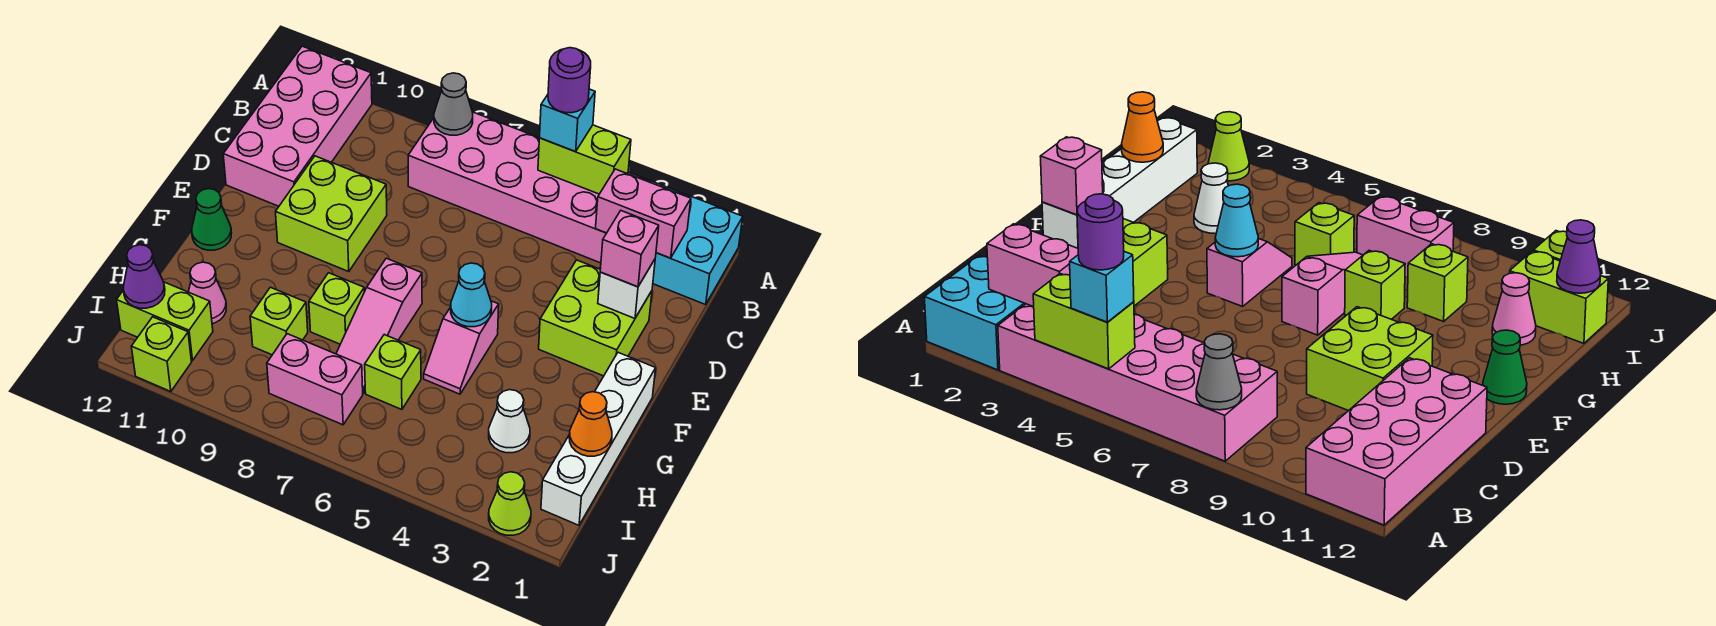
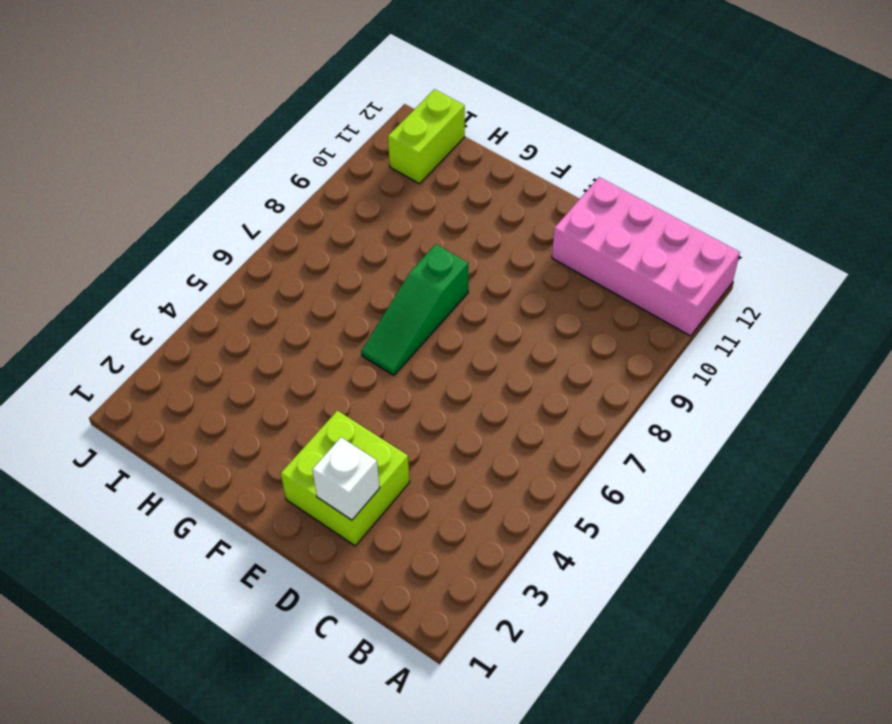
green slope F6:F8 level 1 top 8 -> pink slope F7:H7 level 1 top F
none -> cyan brick A1:B2 level 1
none -> pink brick A3:B8 level 1
none -> lime brick D9:E10 level 1

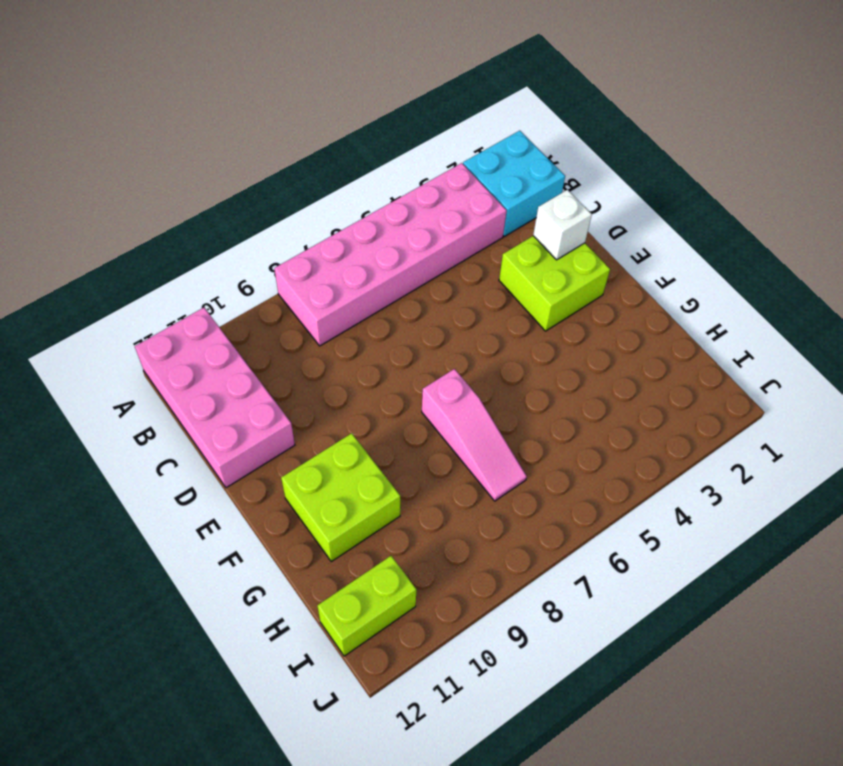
lime brick F10:G11 level 1 -> lime brick D9:E10 level 1
none -> white brick F1:I1 level 1
none -> pink slope F5:G5 level 1 top F
none -> green cone F12 level 1

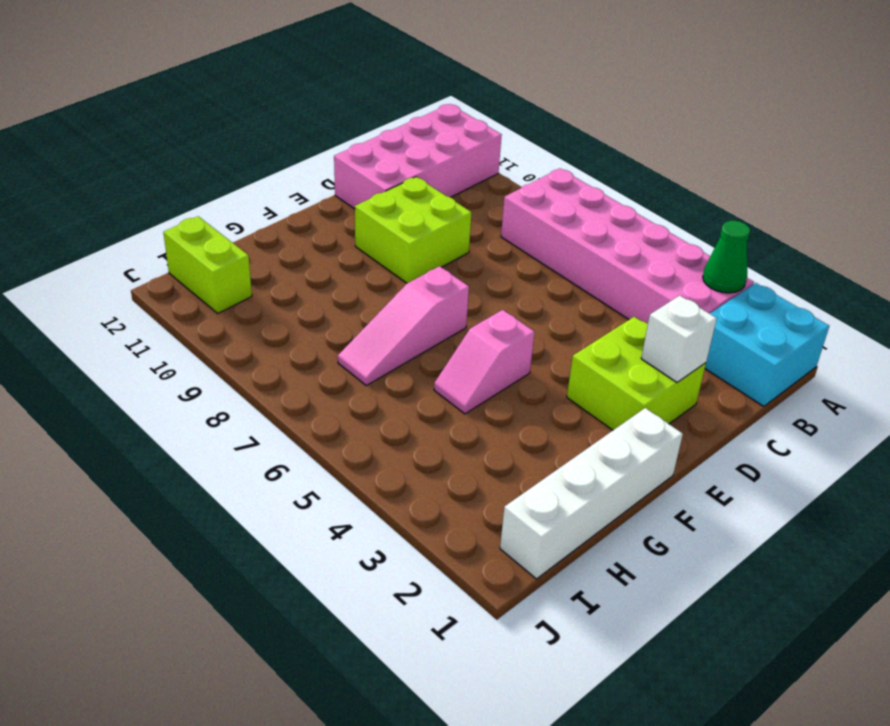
green cone A3 level 2 -> green cone F12 level 1
none -> lime brick G8 level 1
none -> white cone H3 level 1
none -> lime brick H6 level 1

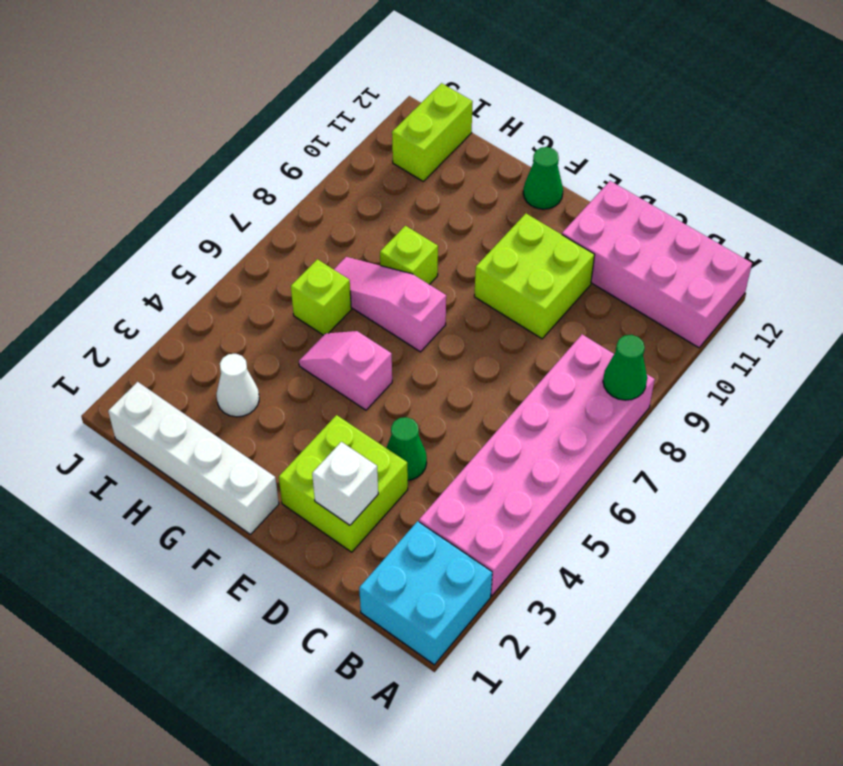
green cone A8 level 2 -> grey cone A8 level 2
green cone D4 level 1 -> none
none -> lime brick H9 level 1
none -> pink cone H11 level 1
none -> pink brick I7:I8 level 1

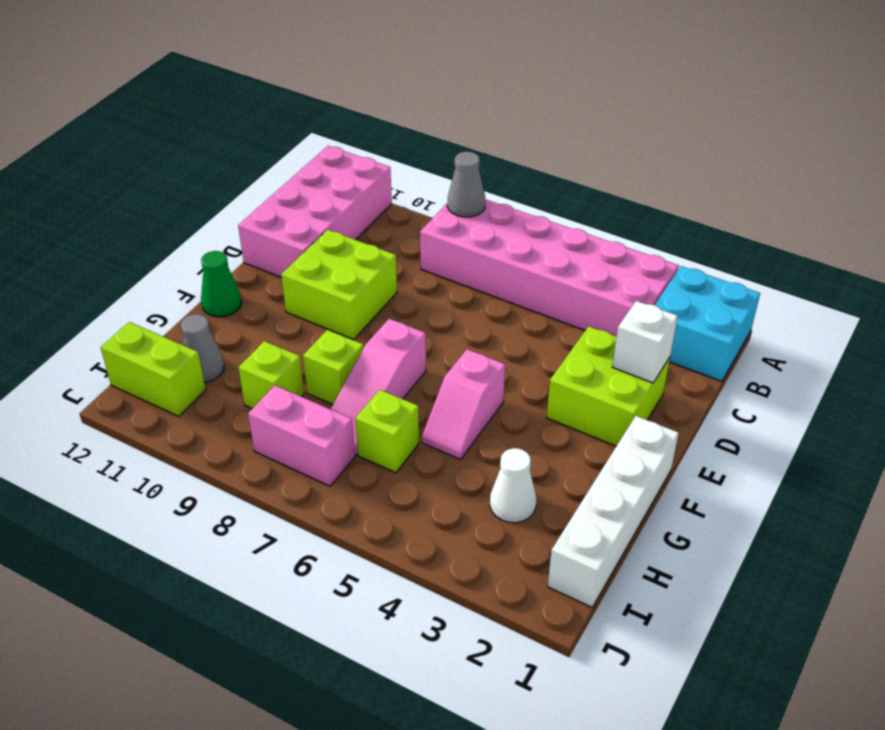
grey cone H11 level 1 -> pink cone H11 level 1
none -> lime cone J2 level 1
none -> lime brick J11 level 1
none -> lime brick A4:A5 level 2

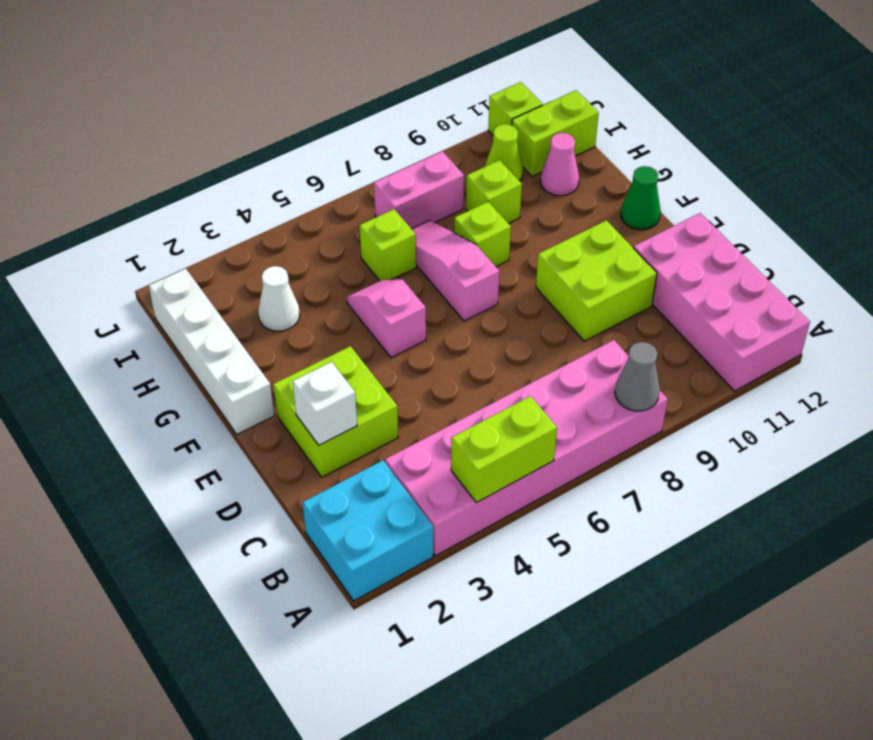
lime cone I10 level 1 -> lime cone J2 level 1
none -> pink brick B2:B3 level 2
none -> cyan cone F5 level 2
none -> orange cone H1 level 2

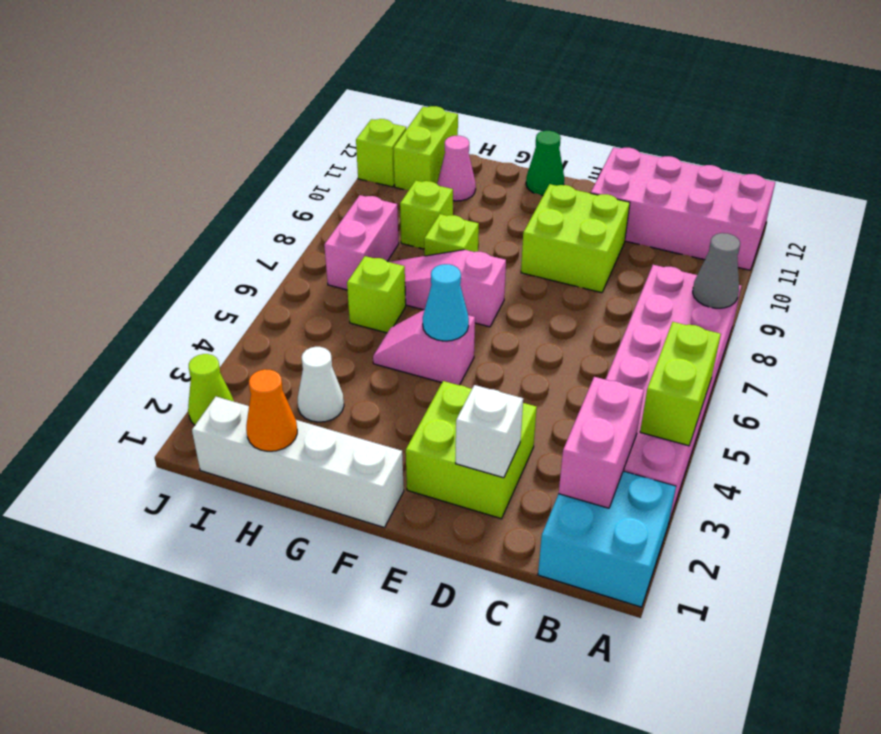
none -> purple cone I12 level 2
none -> cyan brick A5 level 3
none -> pink brick D2 level 3

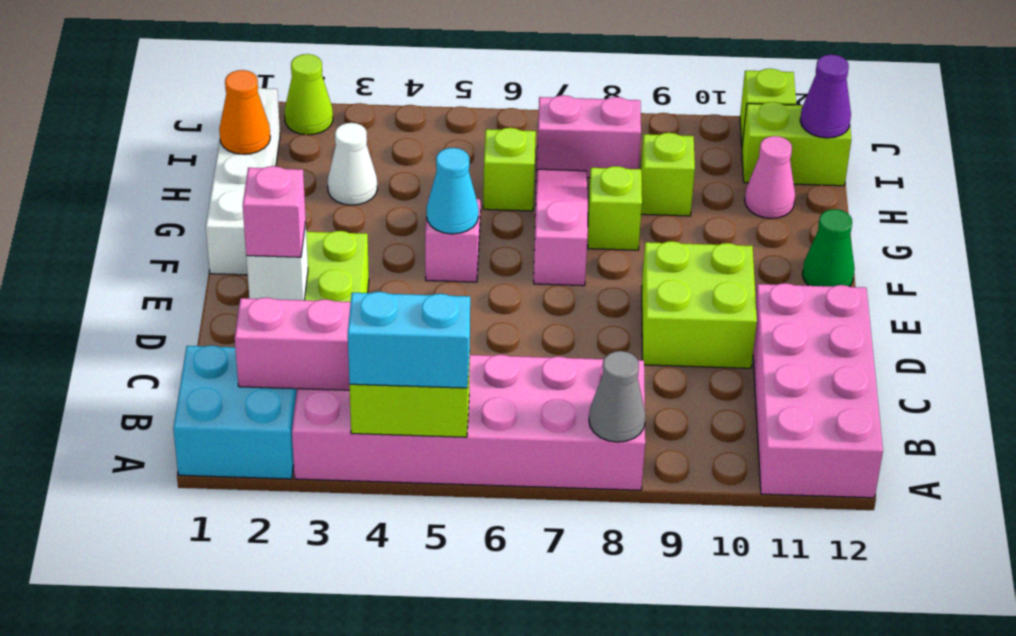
cyan brick A4:A5 level 3 -> cyan brick A5 level 3
none -> purple round brick A5 level 4

